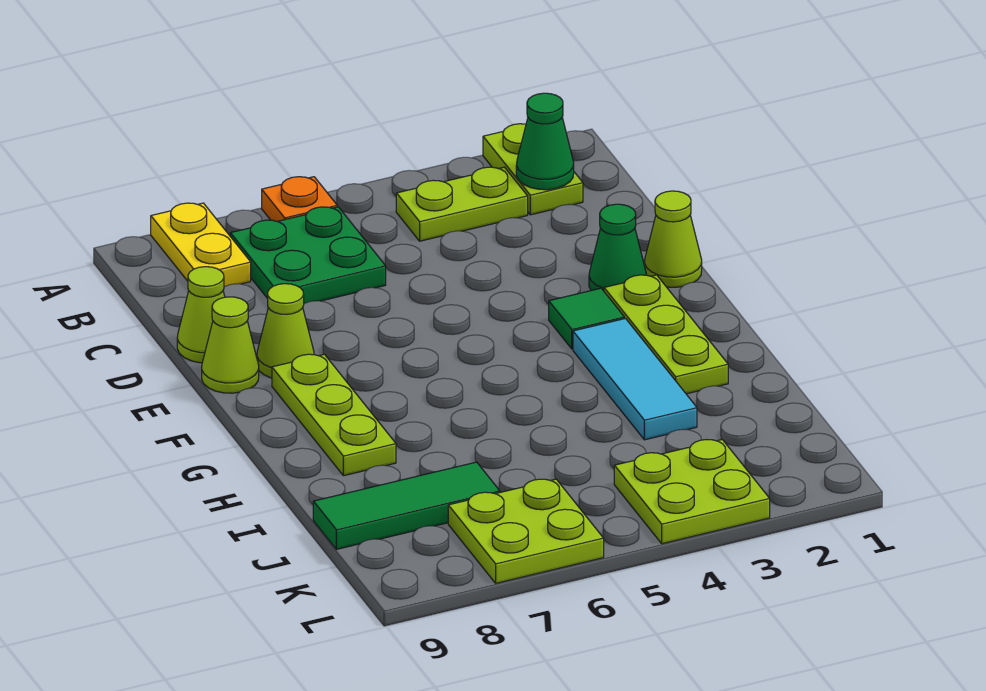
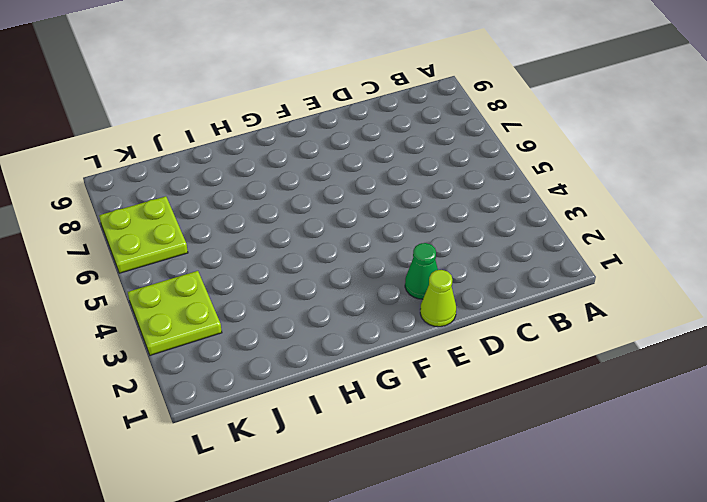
none -> lime plate A2:B2 level 1
none -> orange plate A6 level 1
none -> yellow plate A8:B8 level 1

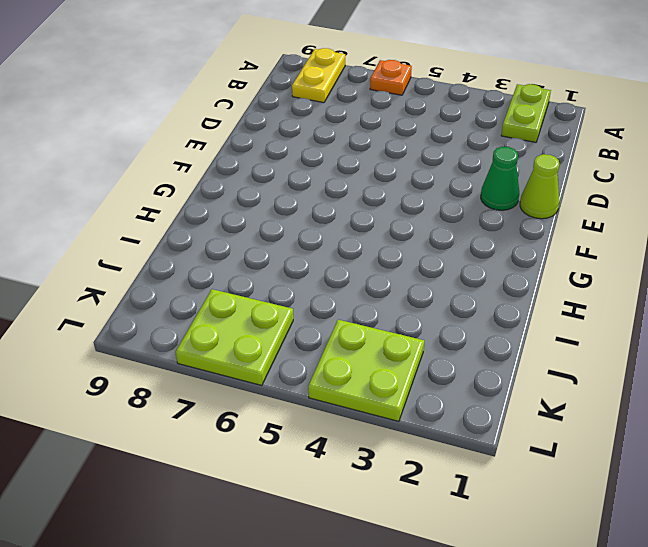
none -> lime plate B3:B4 level 1
none -> green plate B6:C7 level 1
none -> lime cone D9 level 1

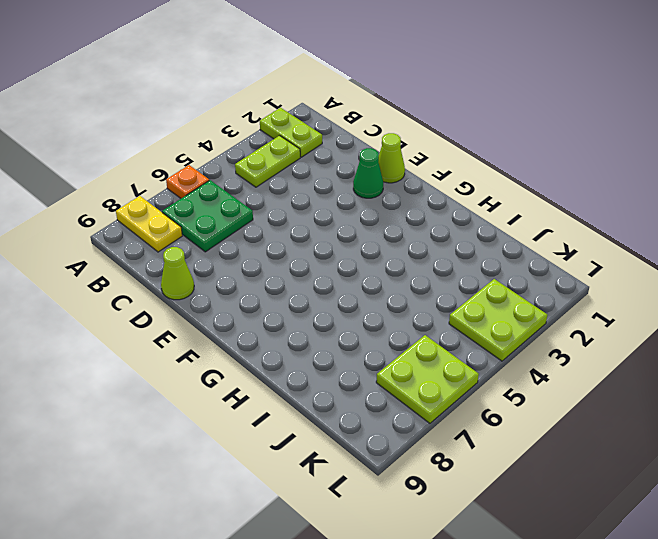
none -> lime cone E8 level 1
none -> lime cone E9 level 1
none -> lime plate F2:H2 level 1

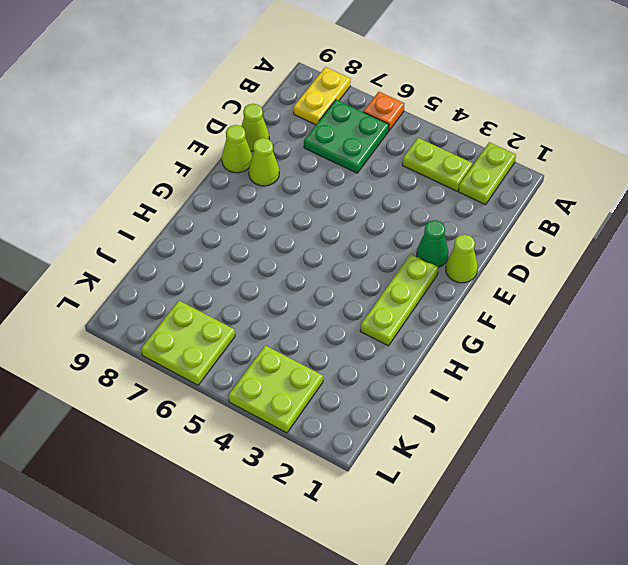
none -> green tile F3 level 1
none -> lime plate F8:H8 level 1
none -> cyan tile G3:I3 level 1

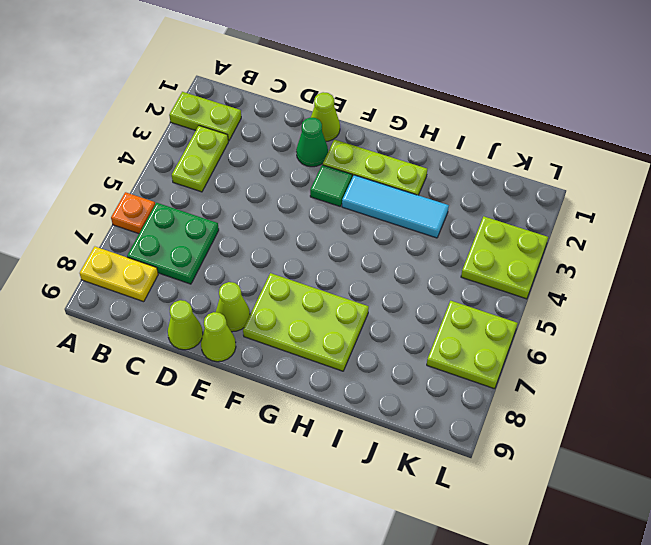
lime plate F7:H8 level 1 -> lime plate F8:H8 level 1
none -> green tile J7:J9 level 1
none -> green cone B2 level 2

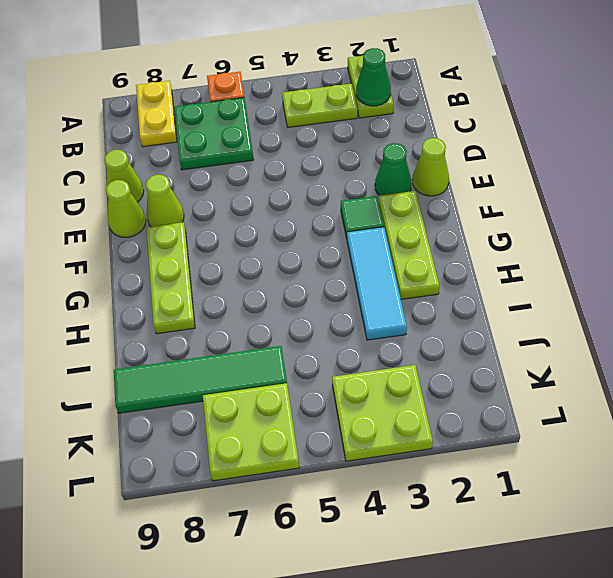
green tile J6:J9 level 1 -> green tile J7:J9 level 1

